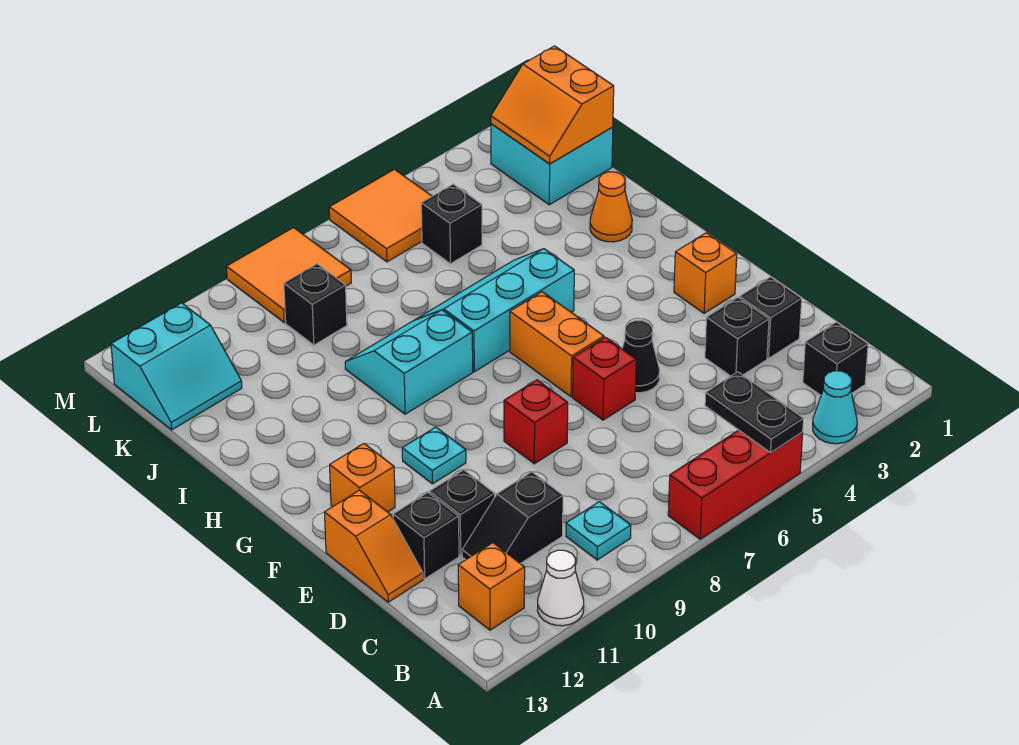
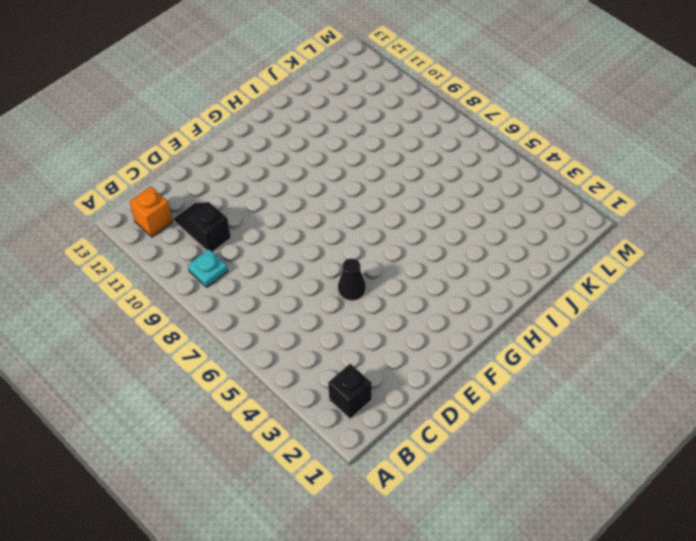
none -> cyan cone A3 level 1
none -> red brick A5:A7 level 1
none -> white cone A11 level 1
none -> black brick D2 level 1

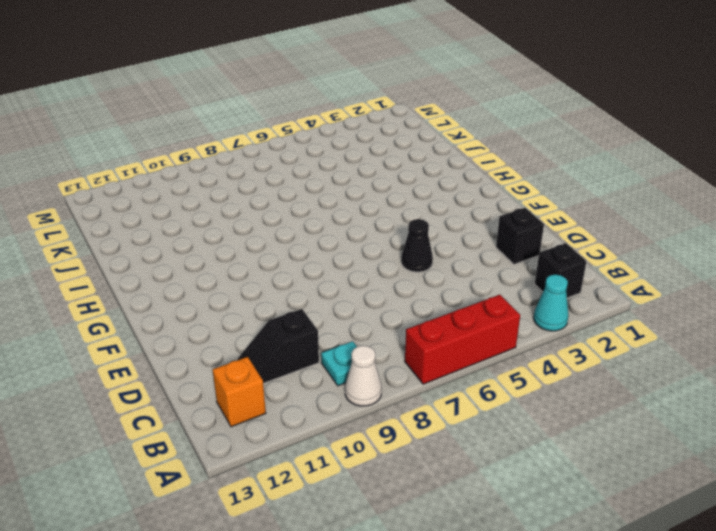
white cone A9 level 1 -> white cone A11 level 1
none -> black brick D3 level 1
none -> black brick D11 level 1
none -> black brick D12 level 1
none -> orange slope D13:E13 level 1 top E

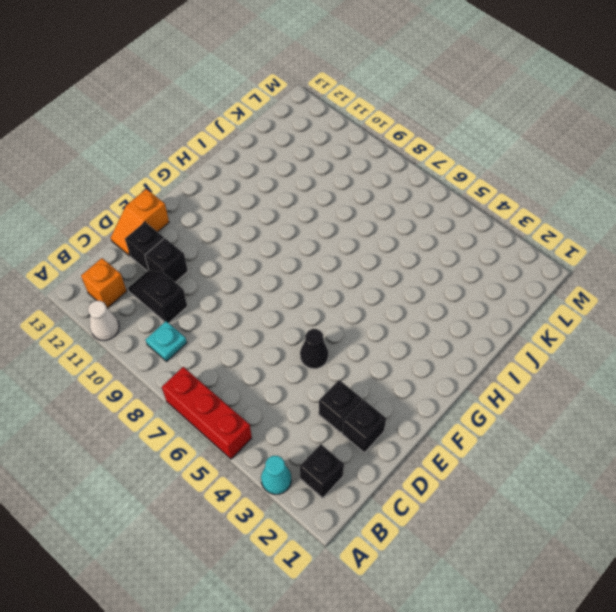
none -> red brick E6 level 1
none -> red brick E8 level 1
none -> orange brick F2 level 1
none -> orange brick F6:G6 level 1

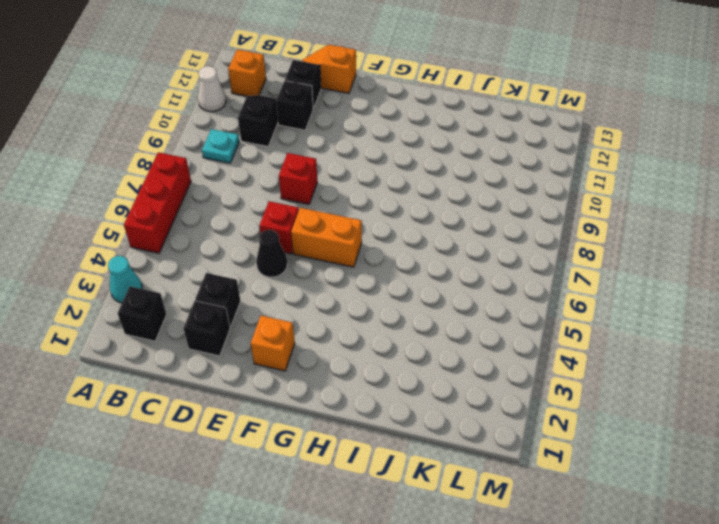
none -> cyan plate F10 level 1
none -> orange brick F12 level 1
none -> cyan slope H5:I7 level 1 top H
none -> cyan slope H8:I9 level 1 top H

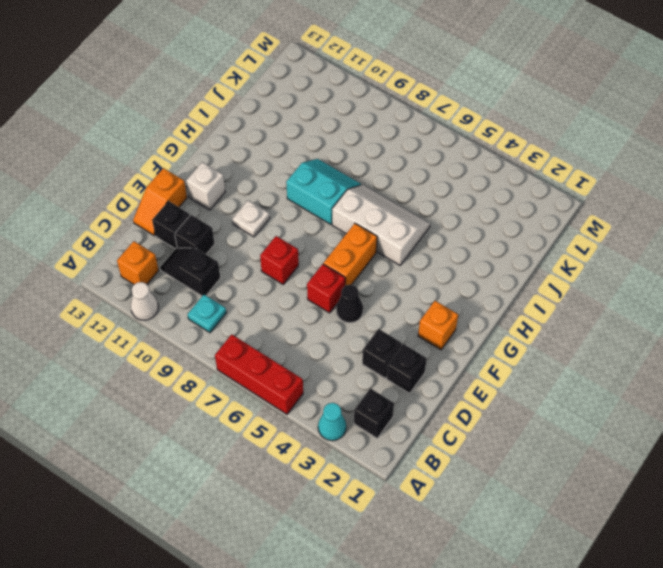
white plate F10 level 1 -> cyan plate F10 level 1
white brick F12 level 1 -> orange brick F12 level 1
white slope H5:I7 level 1 top H -> cyan slope H5:I7 level 1 top H
none -> orange cone I2 level 1
none -> cyan brick K1:L2 level 1
none -> black brick K5 level 1
none -> black brick K9 level 1

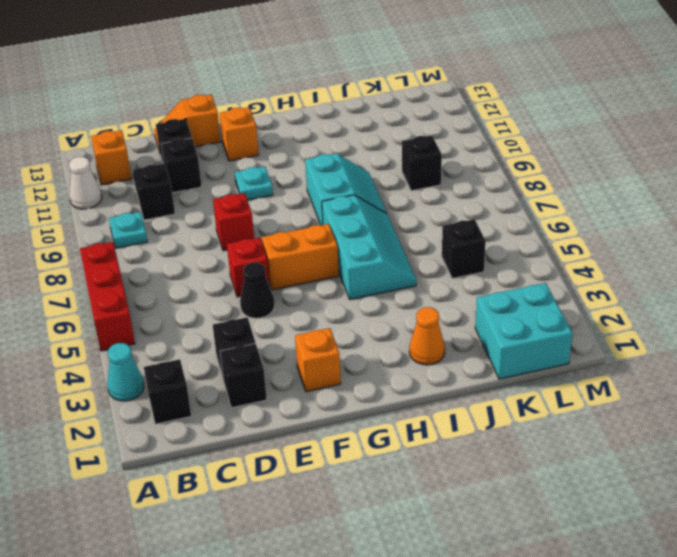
none -> cyan slope K12:L13 level 1 top L
none -> orange tile L5:M6 level 1
none -> orange tile L8:M9 level 1
none -> black plate A5:B5 level 2

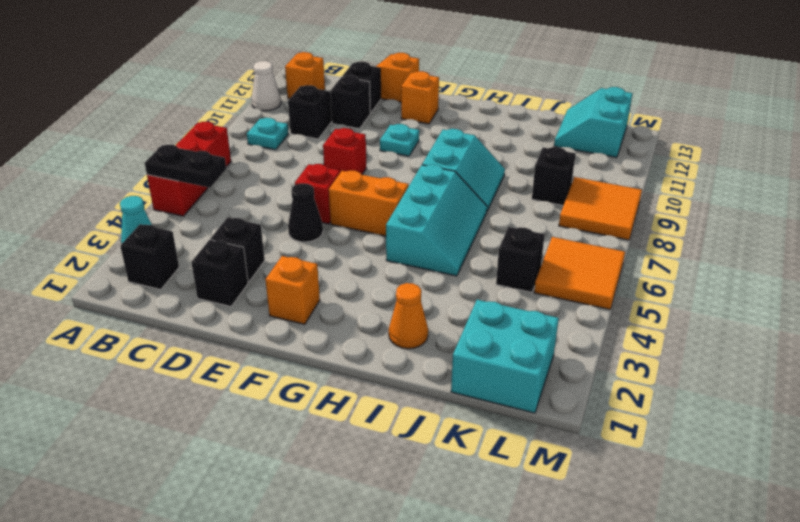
none -> orange slope K1:L2 level 2 top 1

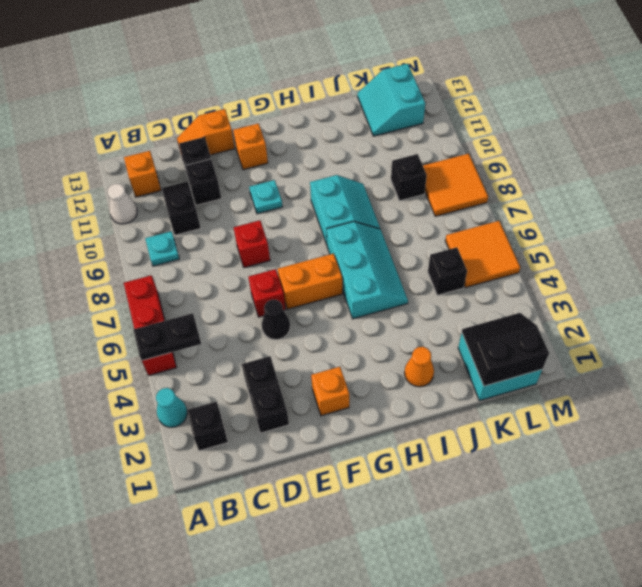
black slope K1:L2 level 2 top 1 -> orange slope K1:L2 level 2 top 1

